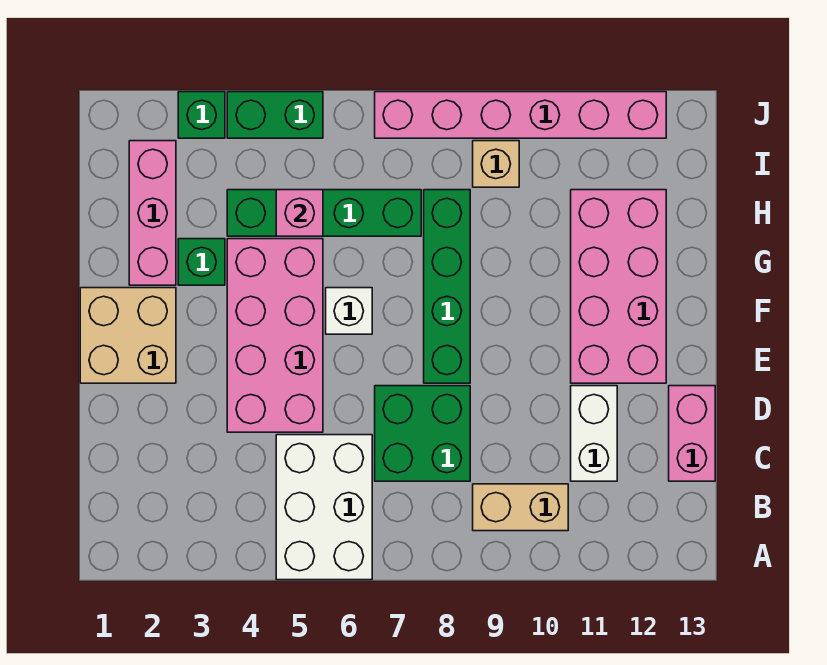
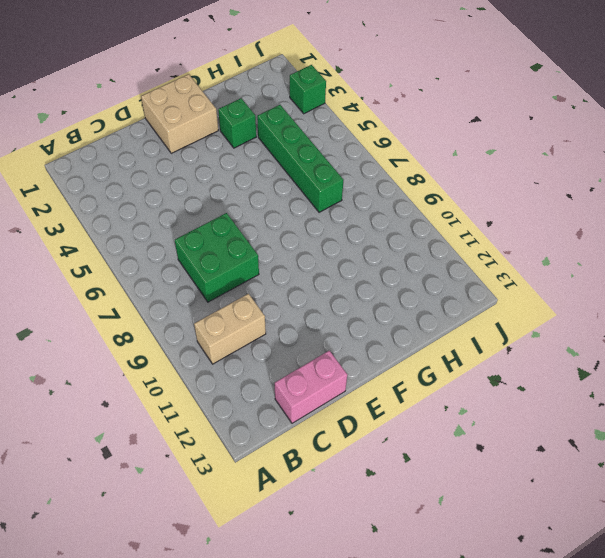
tan brick B10:C10 level 1 -> tan brick B9:B10 level 1
none -> white brick A5:C6 level 1
none -> white brick C11:D11 level 1
none -> pink brick D4:G5 level 1

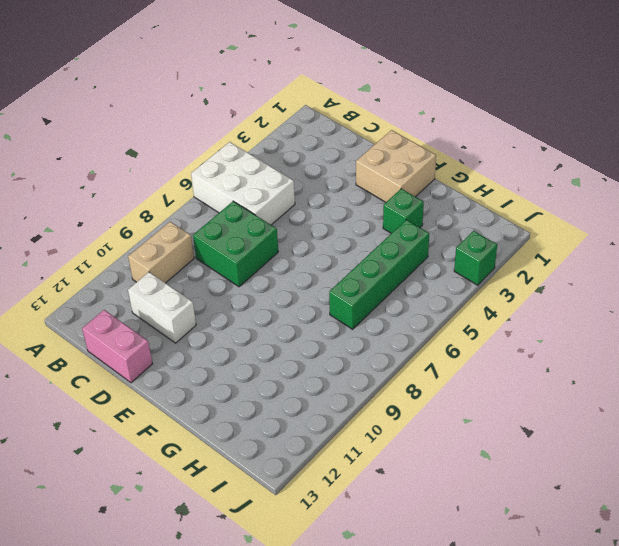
none -> pink brick D4:G5 level 1
none -> green brick E8:H8 level 1
none -> pink brick E11:H12 level 1

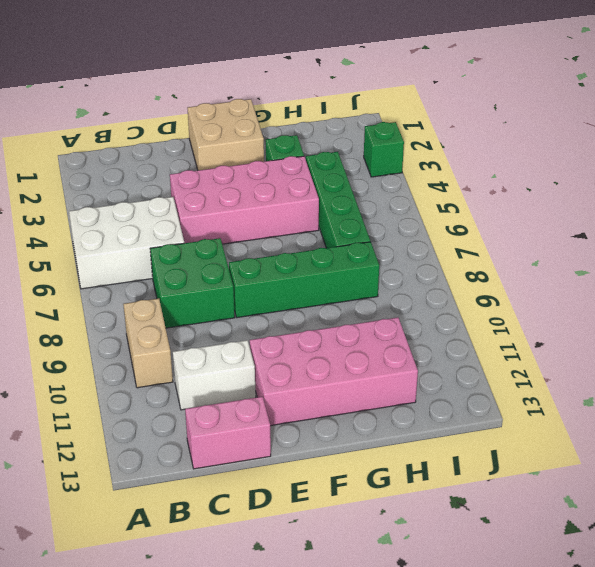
none -> white brick F6 level 1
none -> pink brick G2:I2 level 1
none -> tan brick I9 level 1

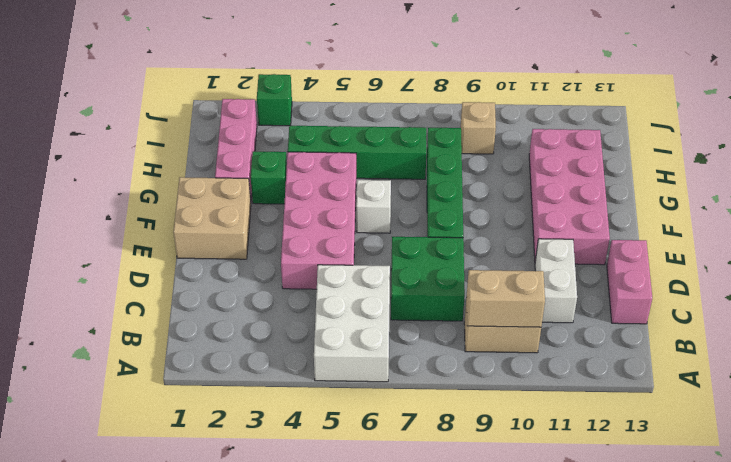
tan brick B9:B10 level 2 -> none
none -> green brick J4:J5 level 1
none -> pink brick J7:J12 level 1
none -> pink brick H5 level 2

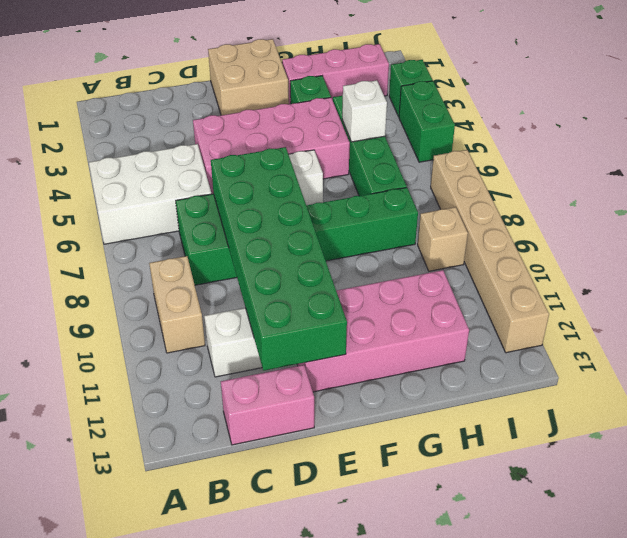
green brick D7:E12 level 2 -> none
white brick H5 level 2 -> pink brick H5 level 2
tan brick J7:J12 level 1 -> pink brick J7:J12 level 1

